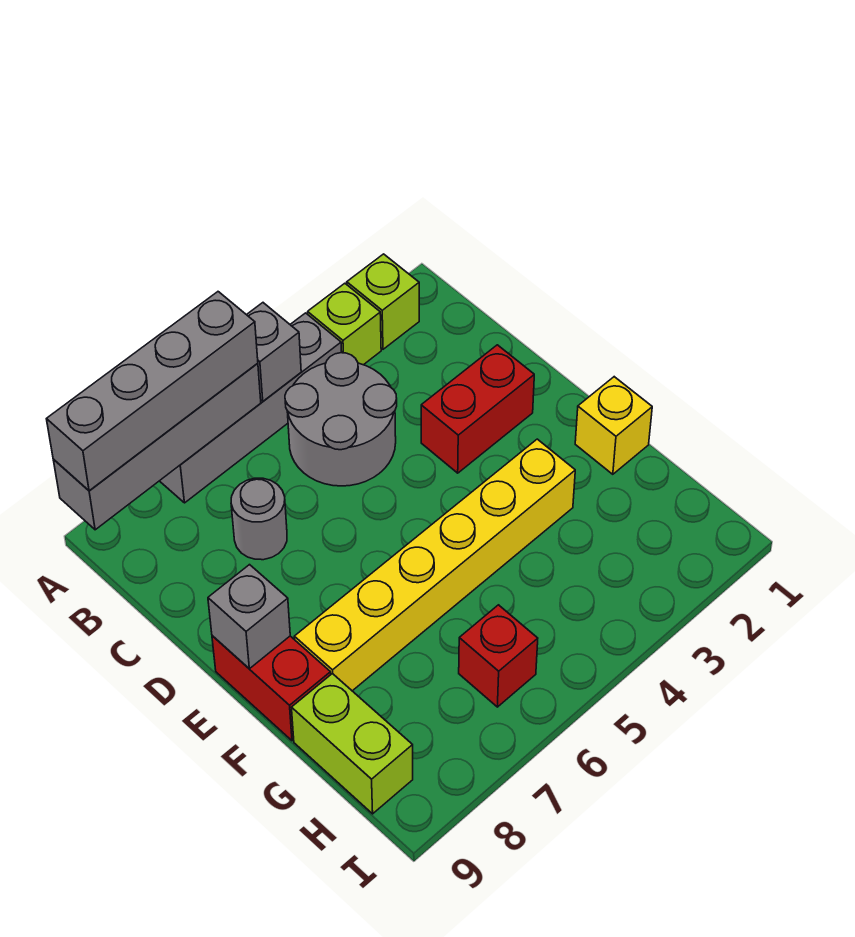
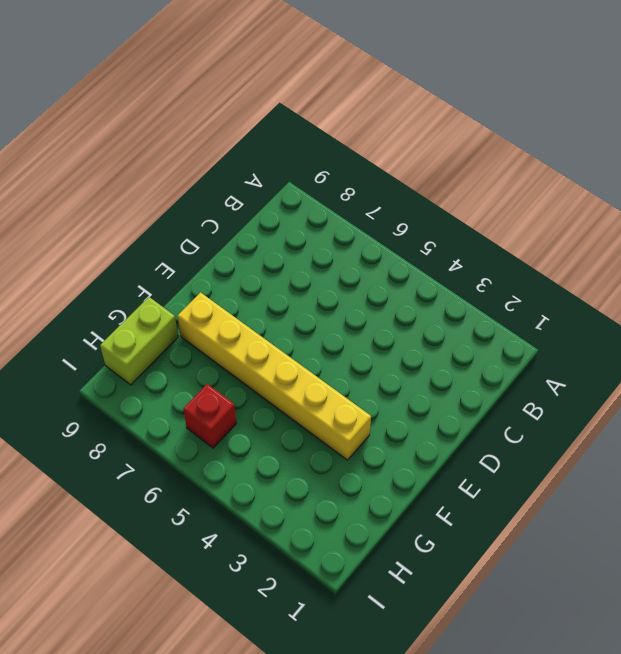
none -> lime brick A2 level 1
none -> lime brick A3 level 1
none -> grey brick A4:A7 level 1

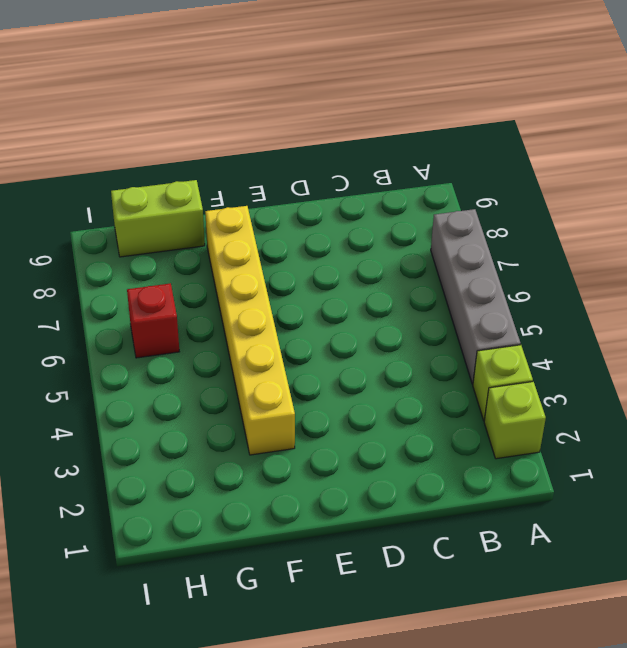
none -> grey round brick B4:C5 level 1
none -> grey round brick C7 level 1
none -> red brick D2:D3 level 1

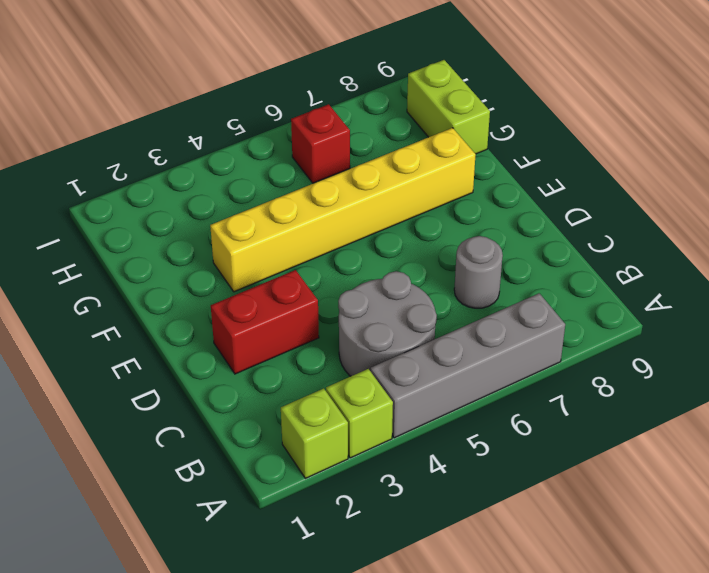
none -> red brick E9:F9 level 1
none -> yellow brick F1 level 1
none -> grey brick A5 level 2

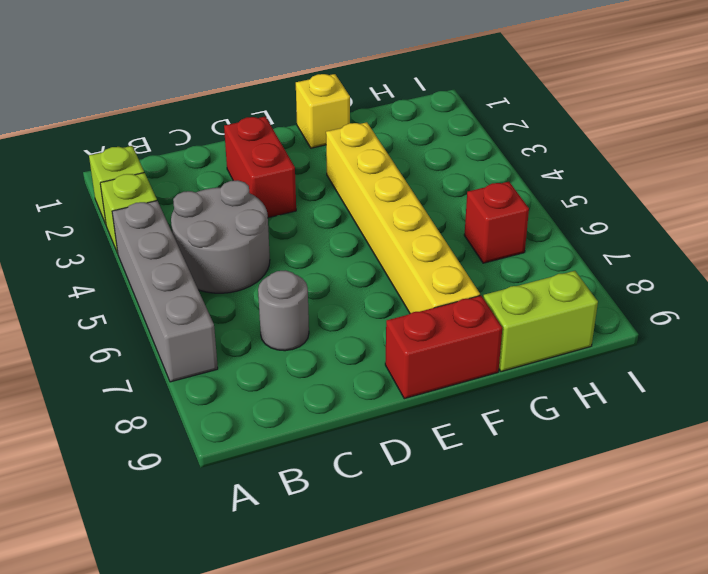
none -> grey brick A5 level 2
none -> grey brick A6:A9 level 2
none -> grey brick E9 level 2

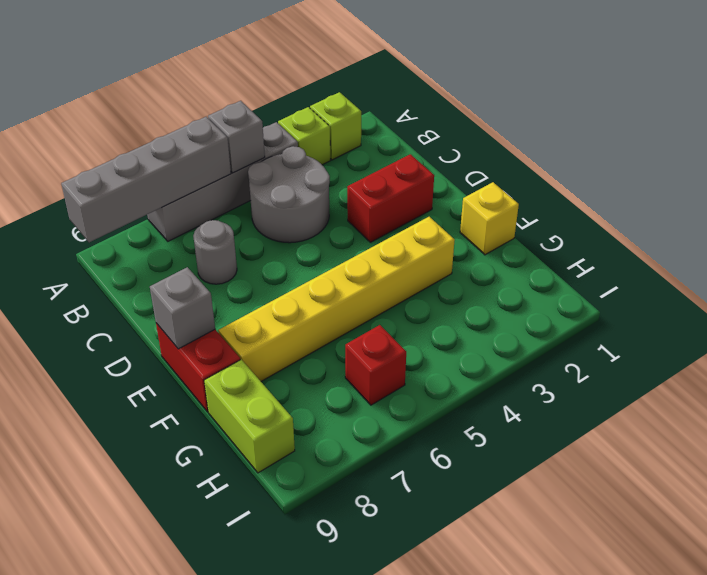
none -> grey brick A6:A9 level 3

